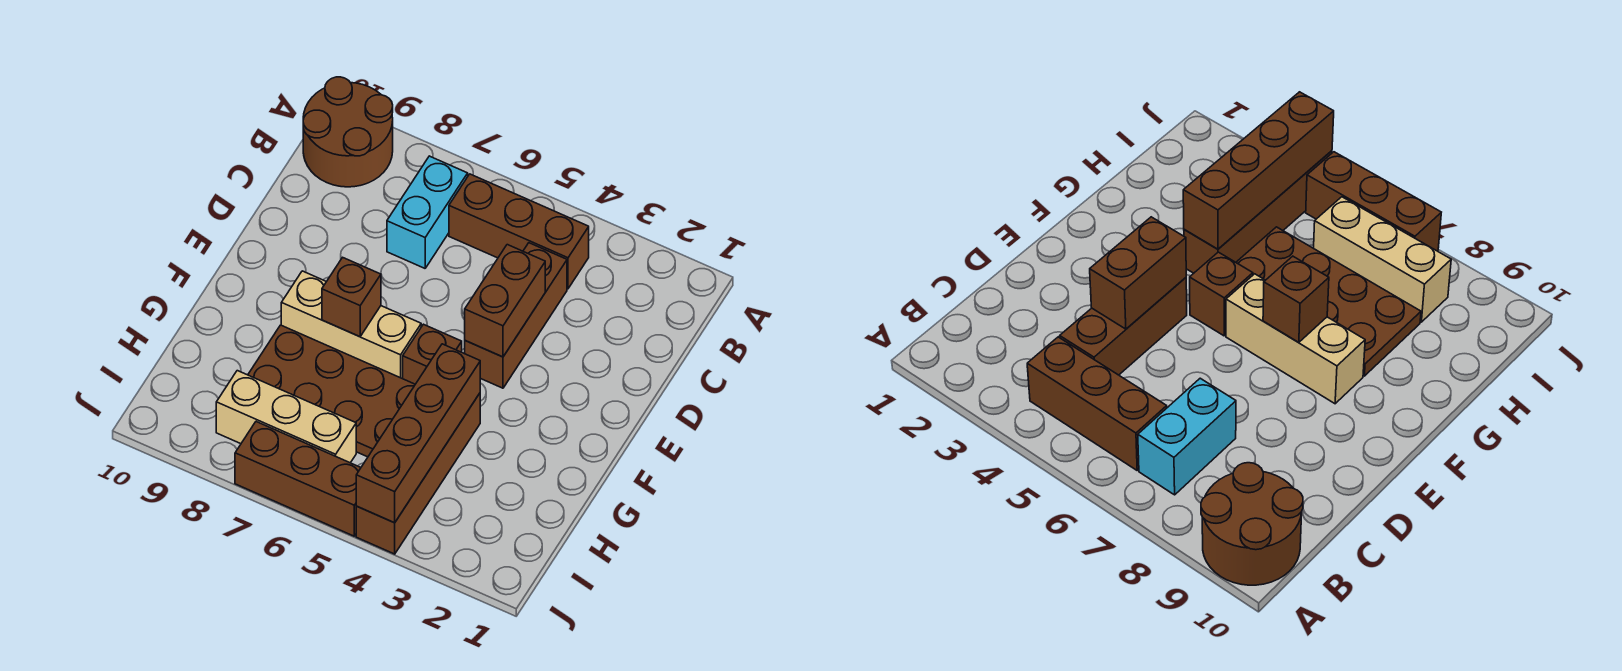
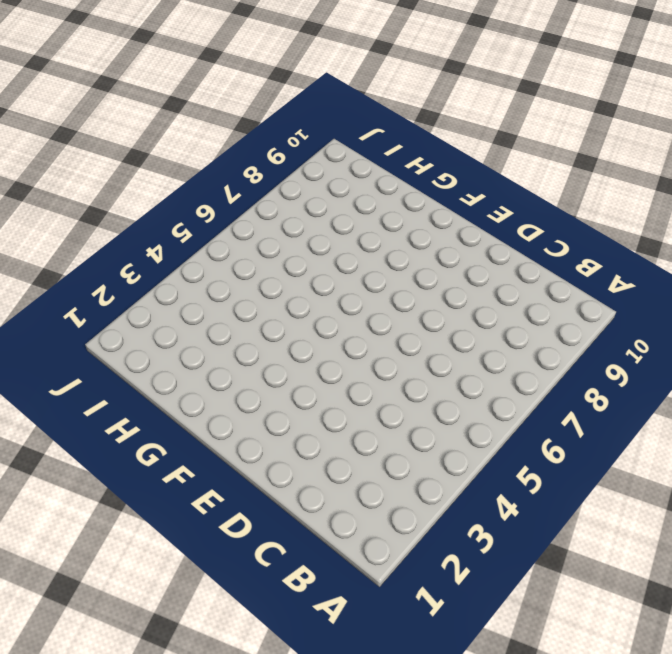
none -> brown round brick A9:B10 level 1
none -> brown brick B4:B6 level 1
none -> cyan brick B7:C7 level 1

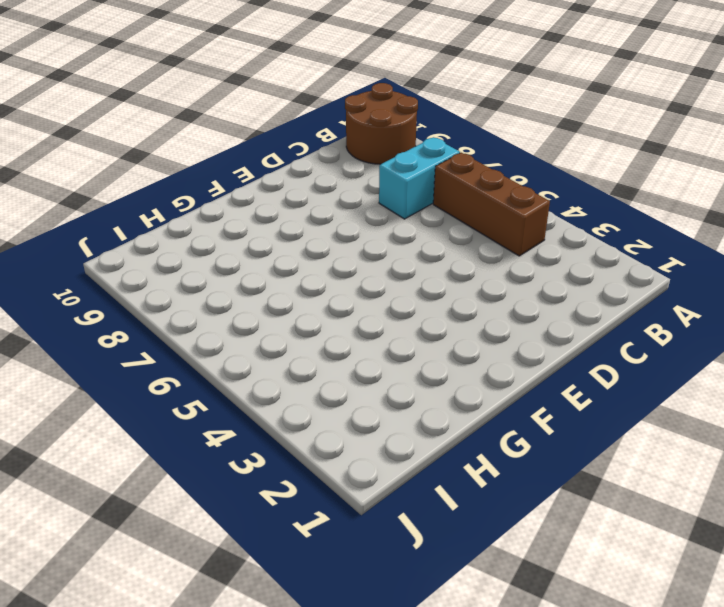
none -> brown brick C4:E4 level 1
none -> brown brick F5 level 1
none -> tan brick F6:F8 level 1

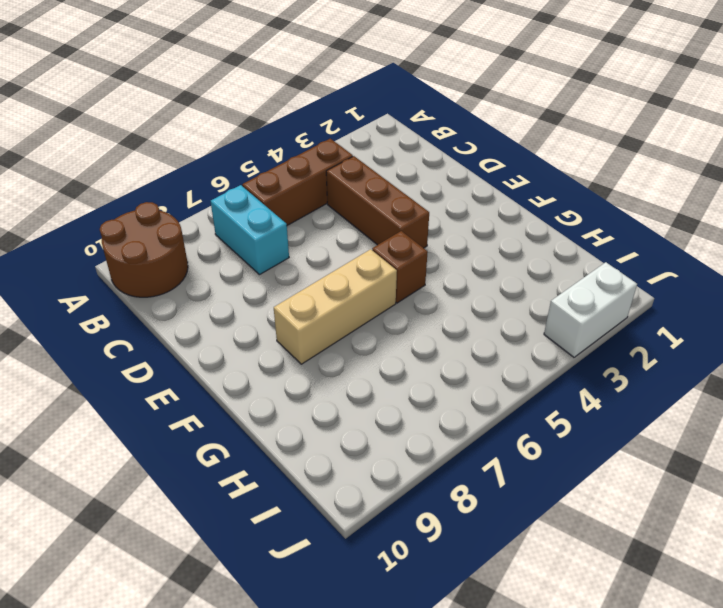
white brick J2:J3 level 1 -> none
none -> brown brick G4:J4 level 1
none -> brown plate G5:H8 level 1
none -> tan brick I6:I8 level 1

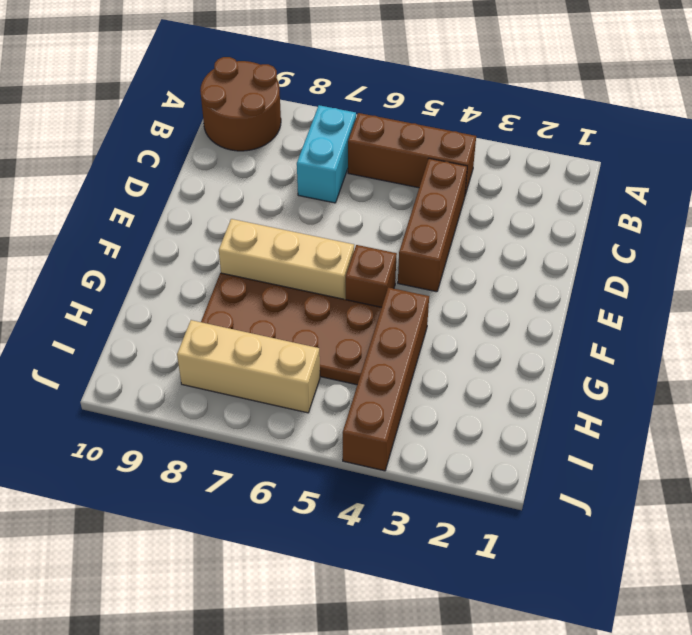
none -> brown brick J5:J7 level 1
none -> brown brick D4:E4 level 2
none -> brown brick F7 level 2

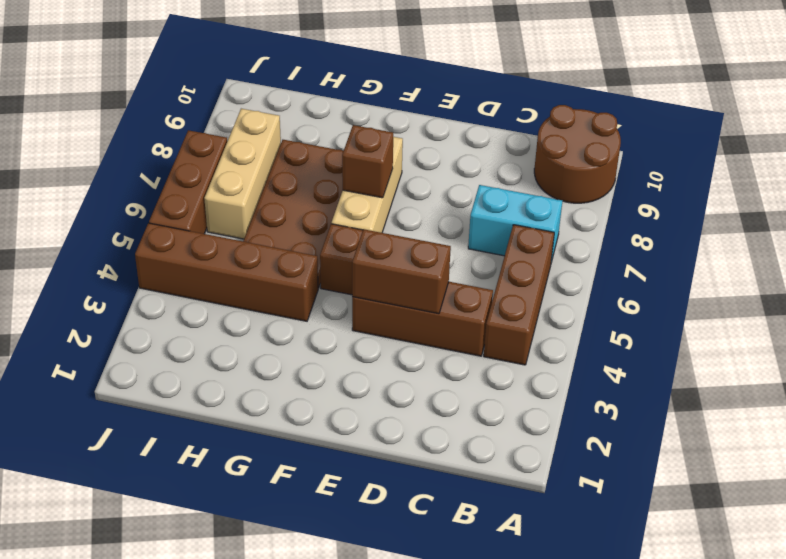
none -> brown brick G4:J4 level 2

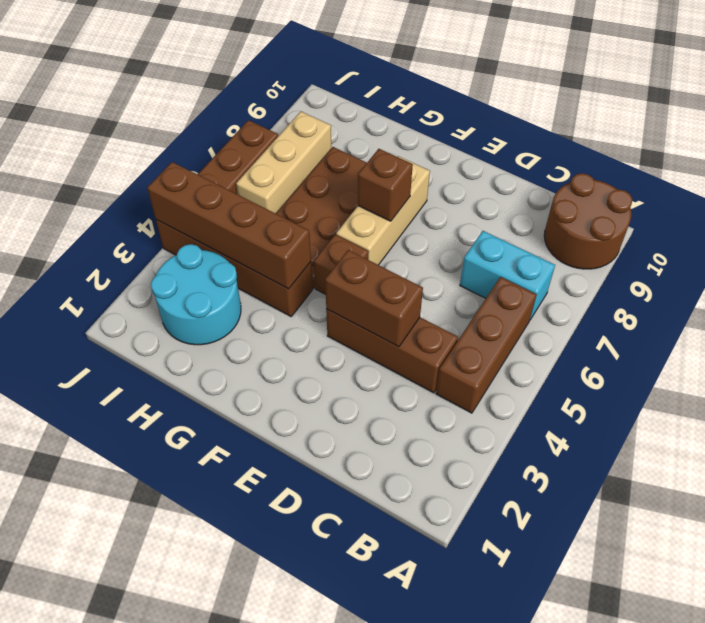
cyan round brick H2:I3 level 1 -> none

